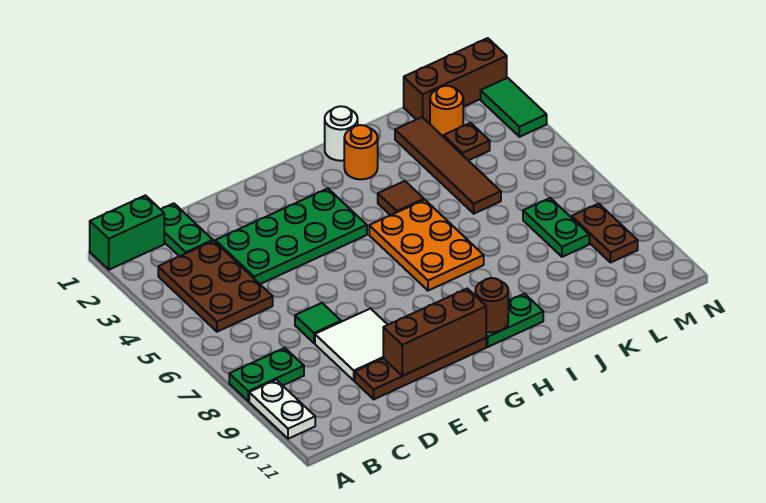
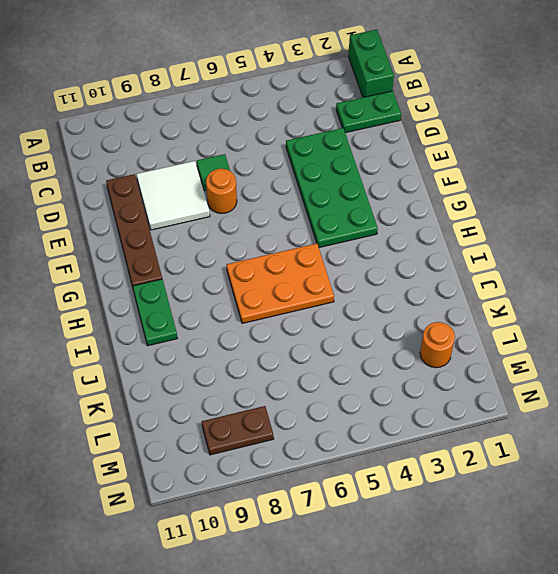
orange round brick E7 level 1 -> orange round brick I2 level 1
none -> green plate A8:B8 level 1
none -> white plate A9:A10 level 1
none -> brown plate B3:C5 level 1

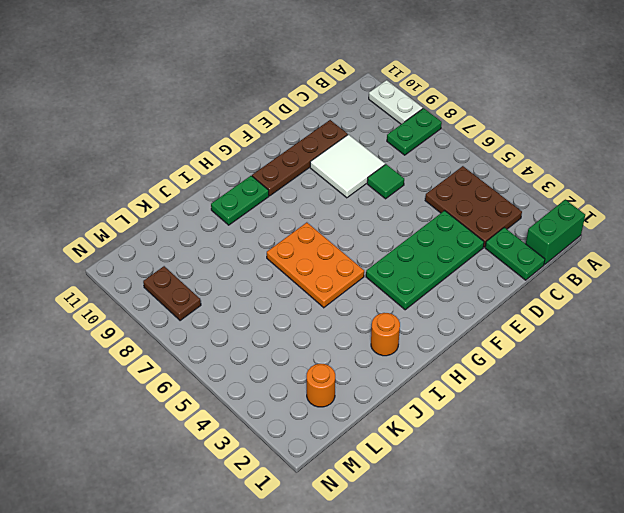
none -> white round brick I1 level 1
none -> brown tile I4 level 1
none -> brown tile K2:K5 level 1

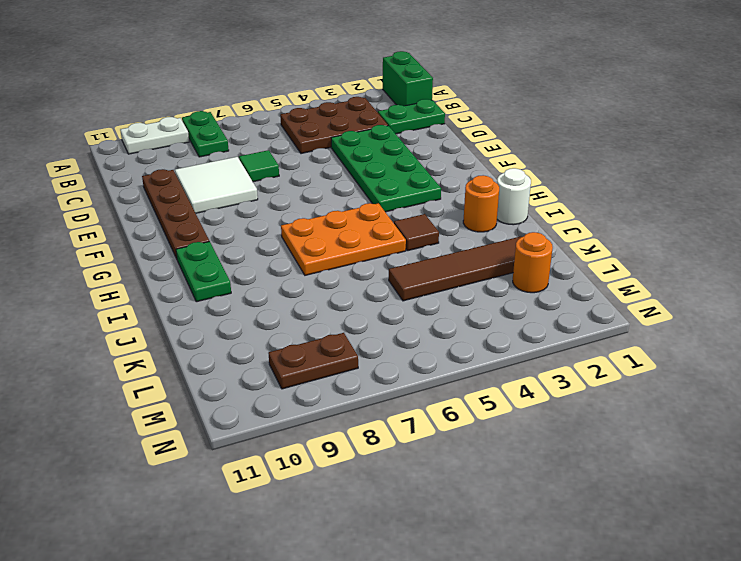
none -> brown brick L1:N1 level 1
none -> brown plate L3 level 1
none -> green plate L7:L8 level 1

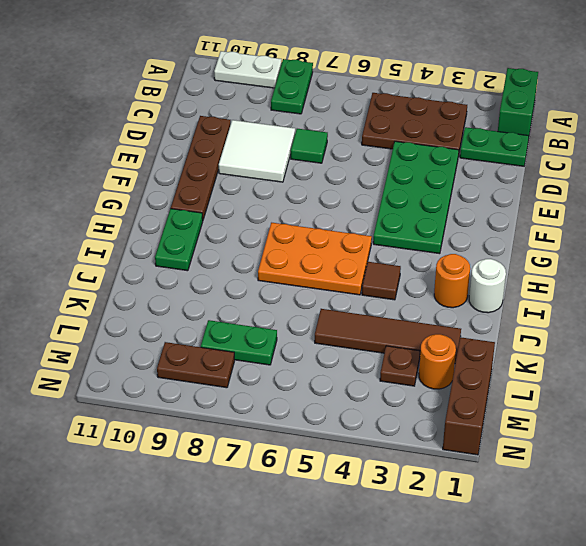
none -> green tile N2:N3 level 1
none -> brown brick E10:G10 level 2
none -> brown round brick H10 level 2

